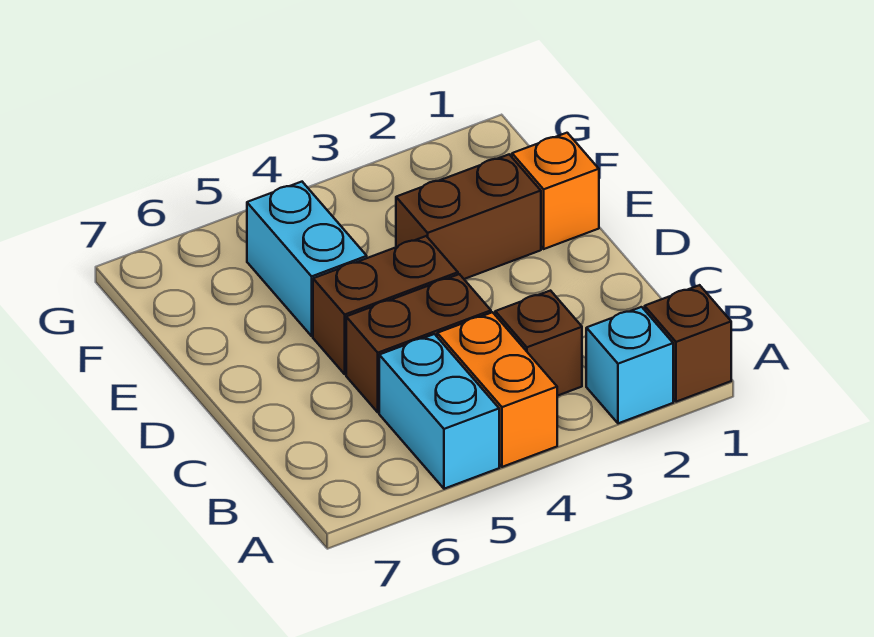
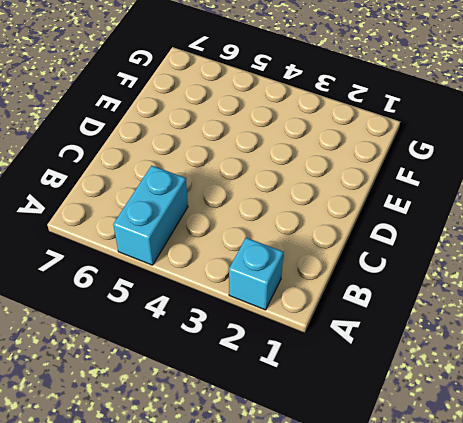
none -> brown brick A1 level 1
none -> orange brick A4:B4 level 1

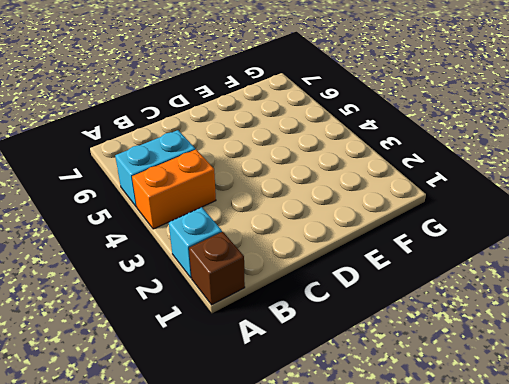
none -> brown brick B3 level 1
none -> brown brick C4:C5 level 1

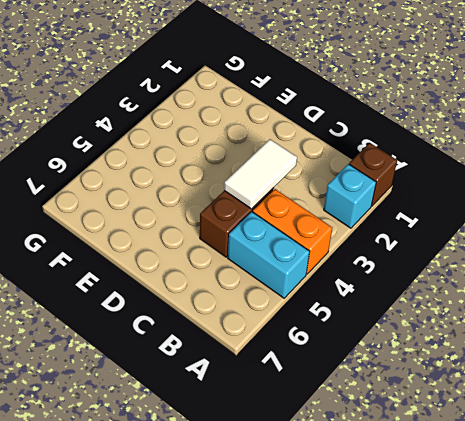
white tile C3:C4 level 2 -> none
none -> brown brick B3 level 1
none -> brown brick D4:D5 level 1

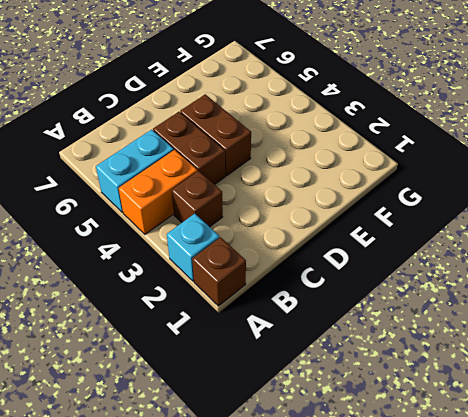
none -> orange brick E1 level 1
none -> brown brick E2:E3 level 1

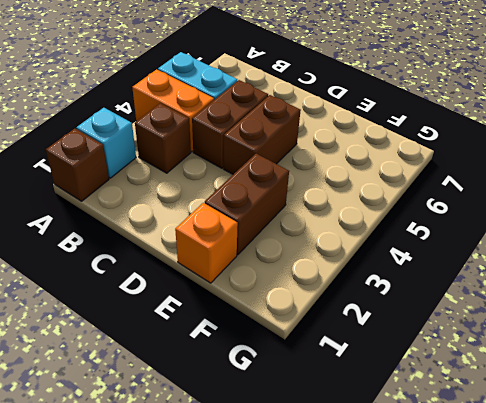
none -> cyan brick E5:F5 level 1

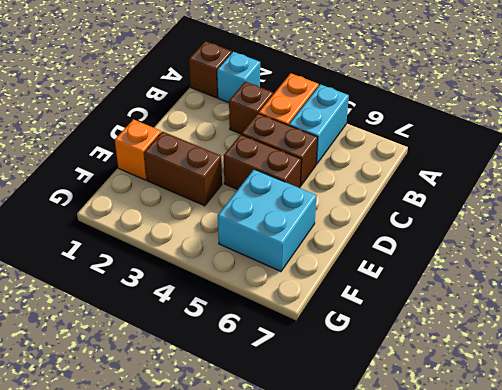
cyan brick E5:F6 level 1 -> cyan brick E5:F5 level 1

